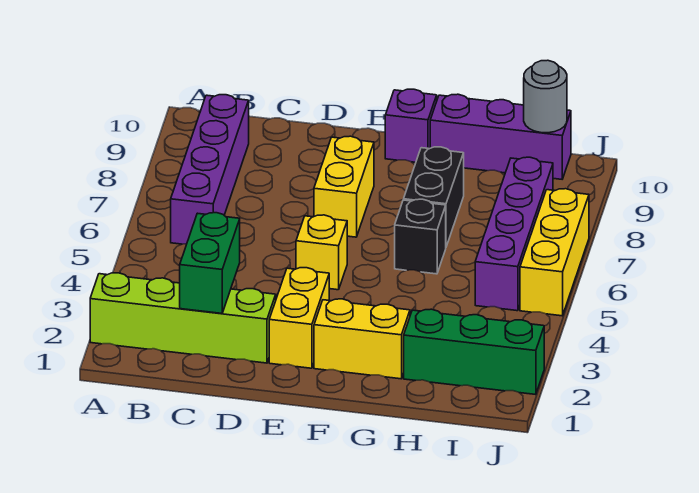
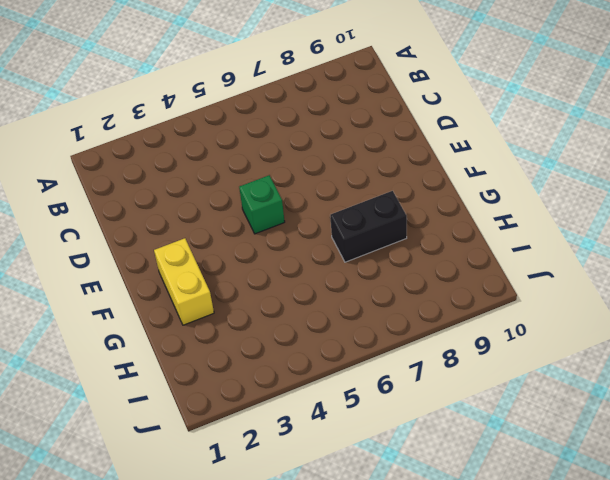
green brick E5 level 1 -> yellow brick E5 level 1
none -> lime brick A2:D2 level 1
none -> purple brick B6:B9 level 1
none -> yellow brick E2:E3 level 1

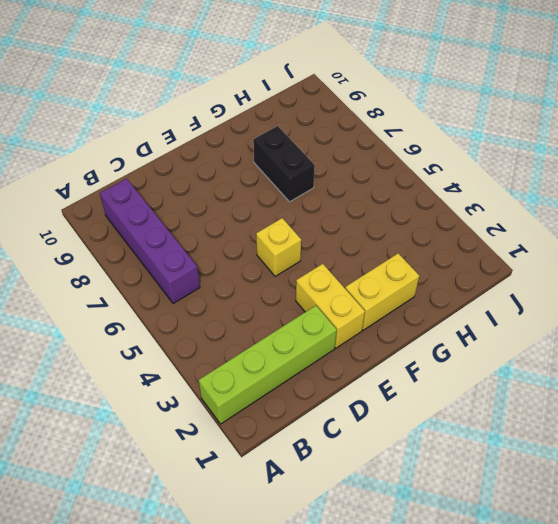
none -> yellow brick E7:E8 level 1
none -> purple brick F10 level 1
none -> black brick G6 level 1

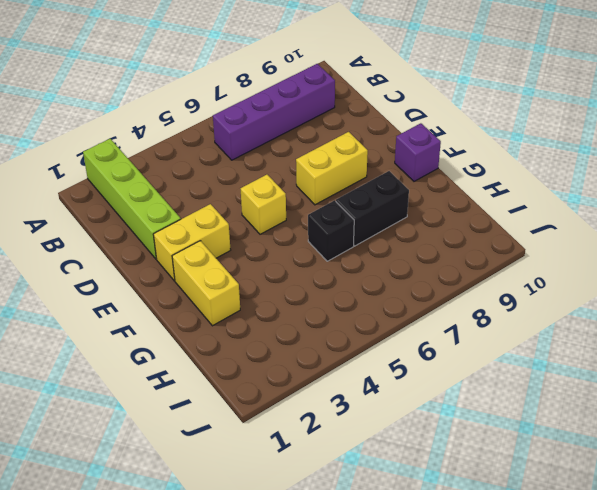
none -> purple brick G10:I10 level 1
none -> green brick H2:J2 level 1
none -> purple brick I5:I8 level 1

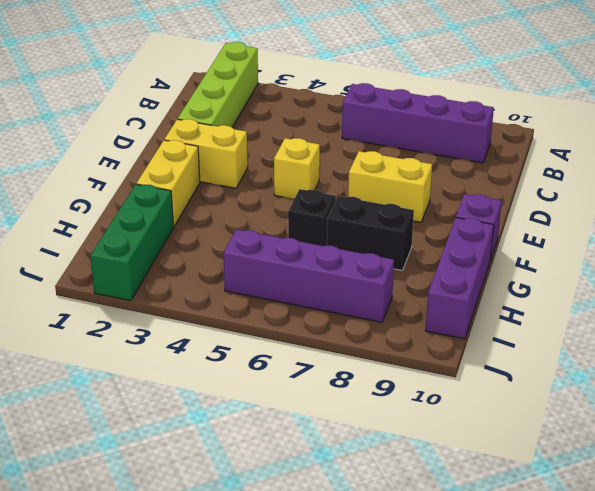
none -> yellow brick J5:J7 level 1
none -> green brick C2:C3 level 2
none -> grey round brick I10 level 2

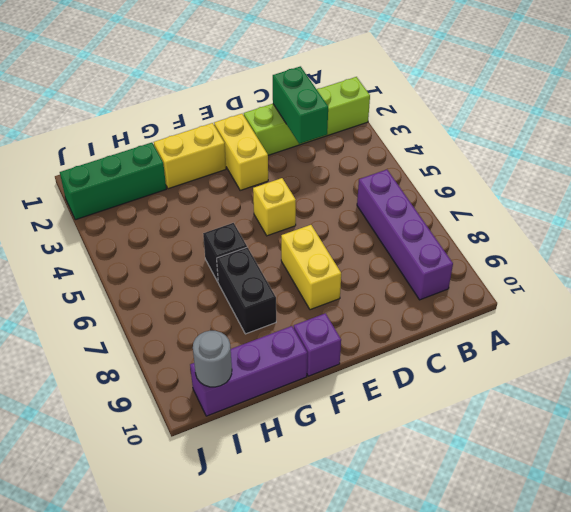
none -> purple brick I5:I8 level 1
none -> yellow brick J5:J7 level 1

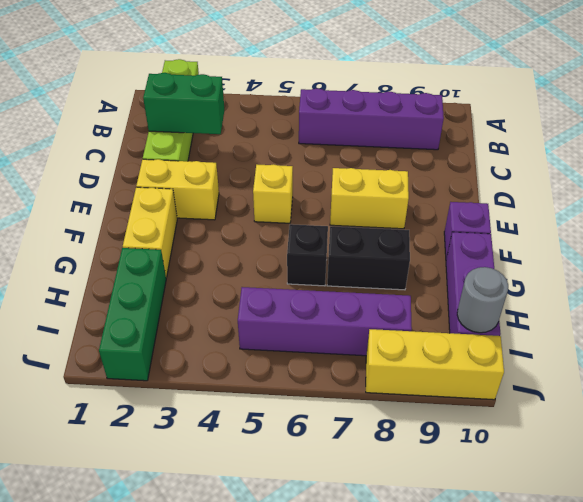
yellow brick J8:J10 level 1 -> yellow brick J5:J7 level 1

